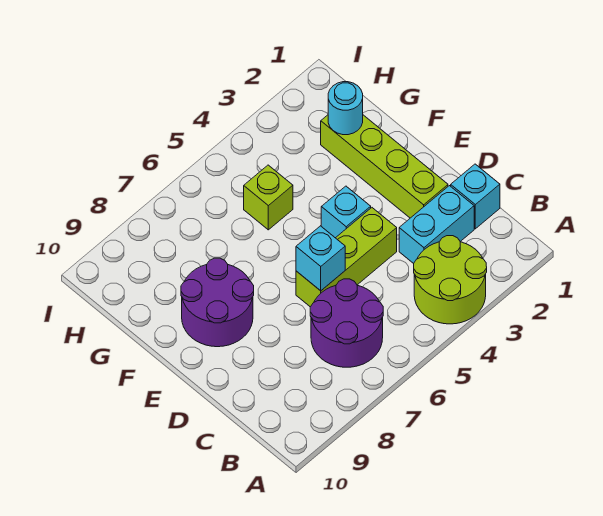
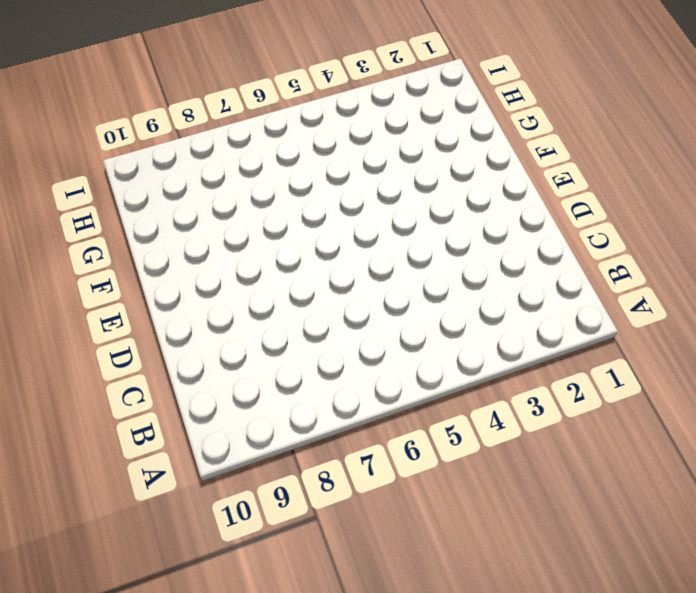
none -> lime round brick A3:B4 level 1
none -> purple round brick B6:C7 level 1

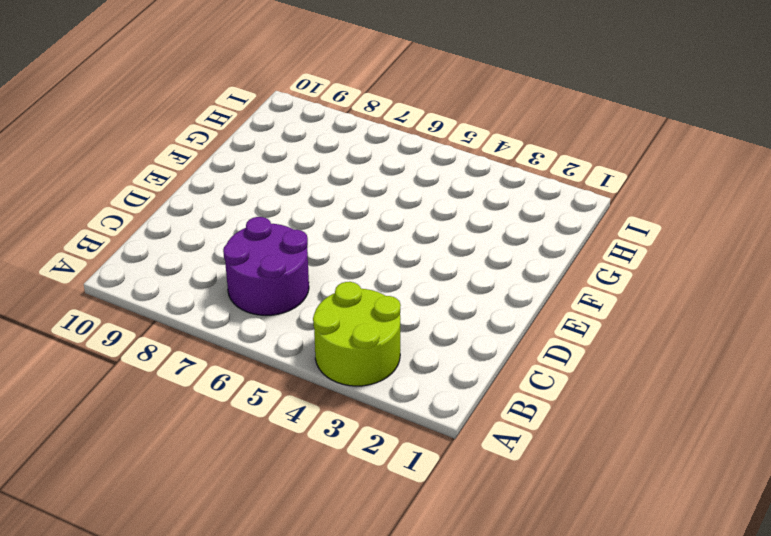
none -> cyan brick C1 level 1
none -> cyan brick C2:C3 level 1

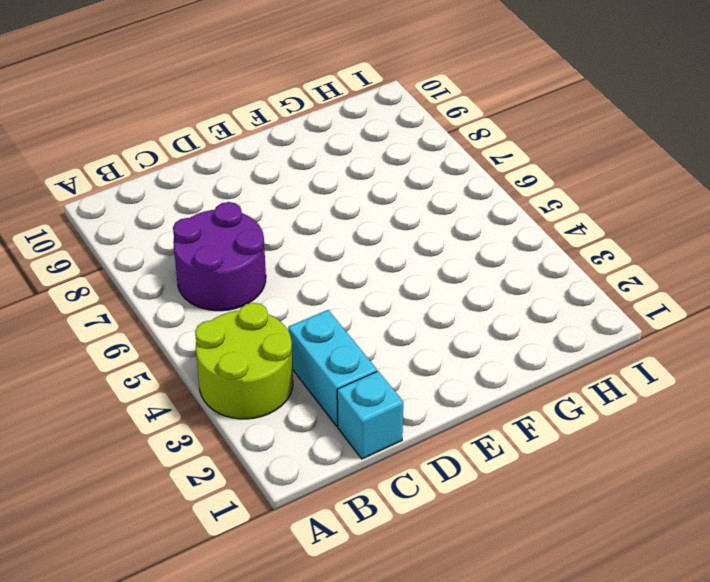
none -> lime brick D2:G2 level 1
none -> lime brick D4:D6 level 1

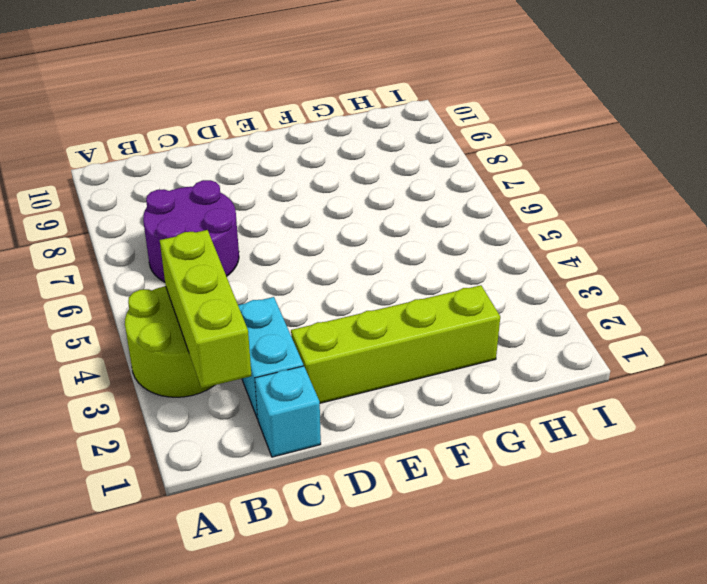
lime brick B2:B4 level 2 -> lime brick D4:D6 level 1
none -> cyan brick E4 level 1
none -> purple round brick E8:F9 level 1

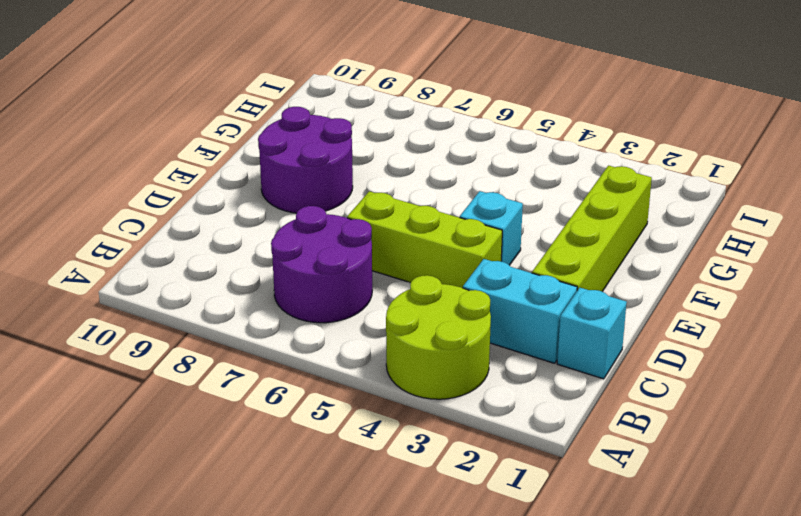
none -> lime brick G5 level 1
none -> cyan brick D6 level 2

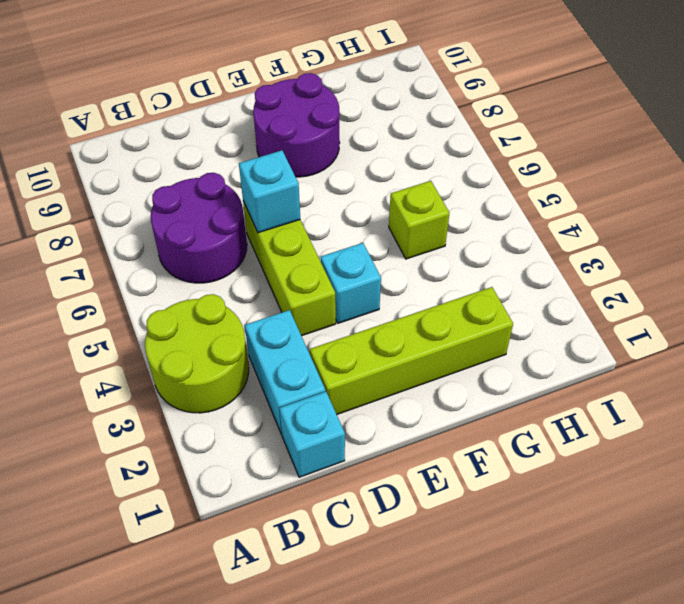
none -> cyan round brick G2 level 2

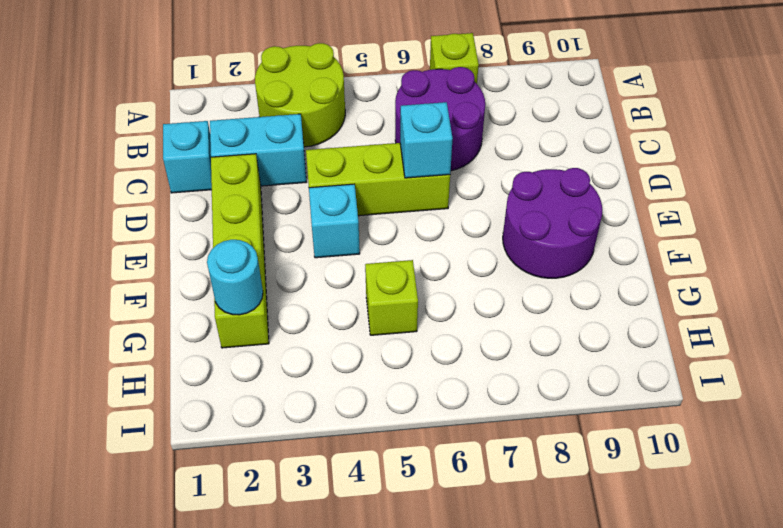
lime brick A7 level 1 -> none

